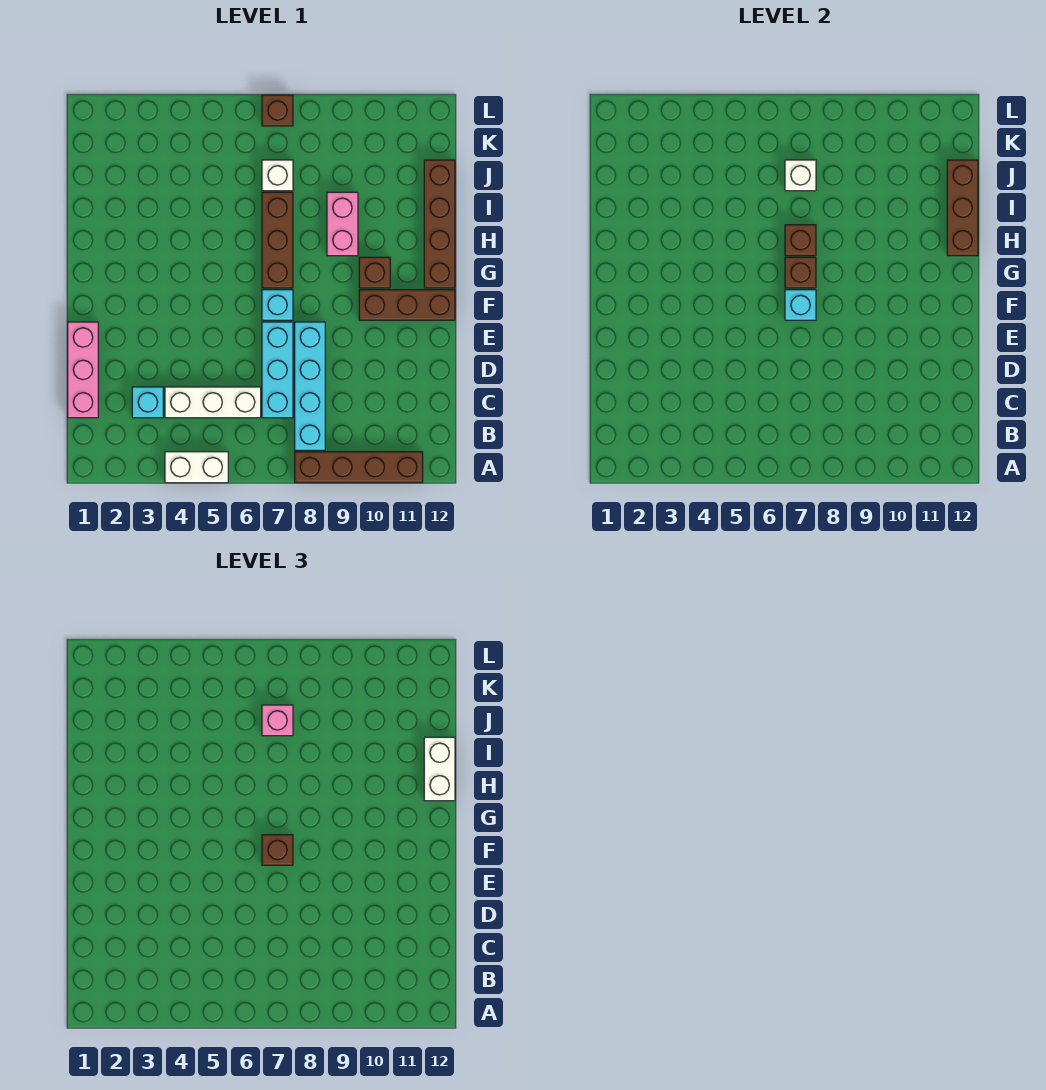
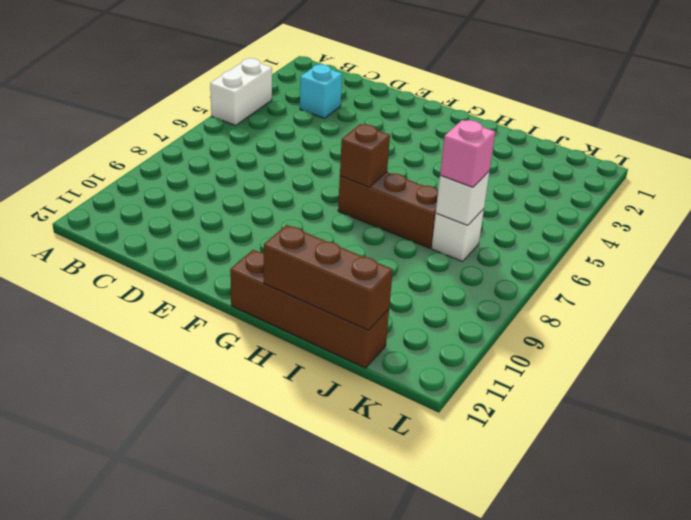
none -> brown brick A8:A11 level 1
none -> cyan brick B8:E8 level 1
none -> pink brick C1:E1 level 1

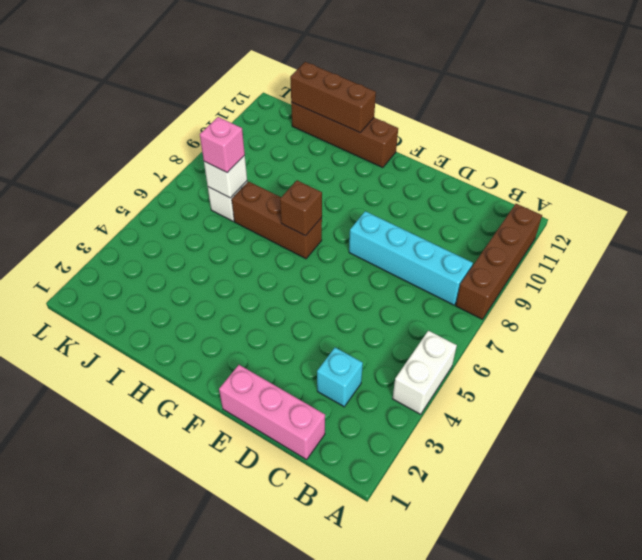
none -> white brick C4:C6 level 1
none -> cyan brick C7:E7 level 1
none -> cyan brick F7 level 1

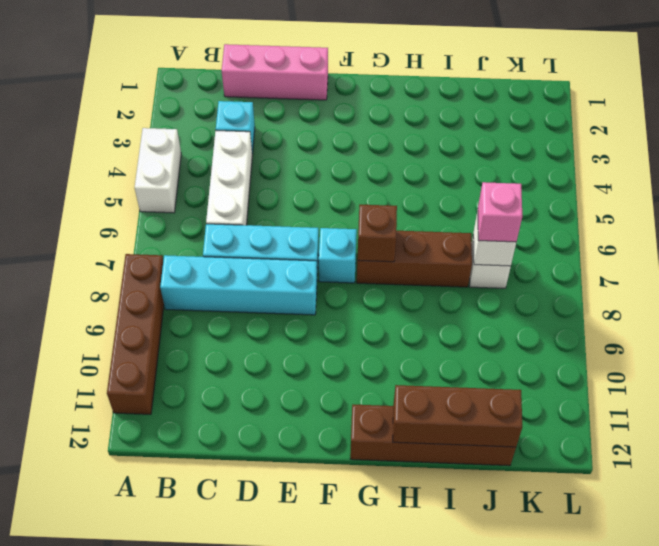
none -> brown brick F10:F12 level 1
none -> brown brick G10 level 1
none -> pink brick H9:I9 level 1

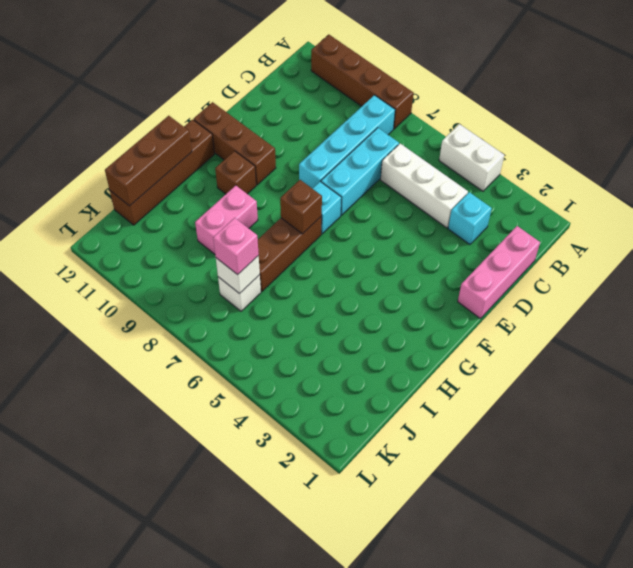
none -> brown brick L7 level 1
none -> cyan brick F7 level 2
none -> brown brick H7 level 2

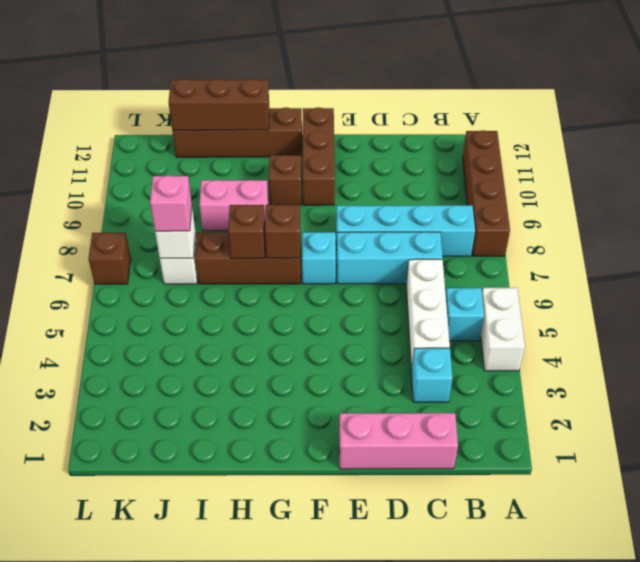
cyan brick B5 level 1 -> cyan brick F7 level 2
none -> brown brick F7 level 3
none -> white brick H12:I12 level 3

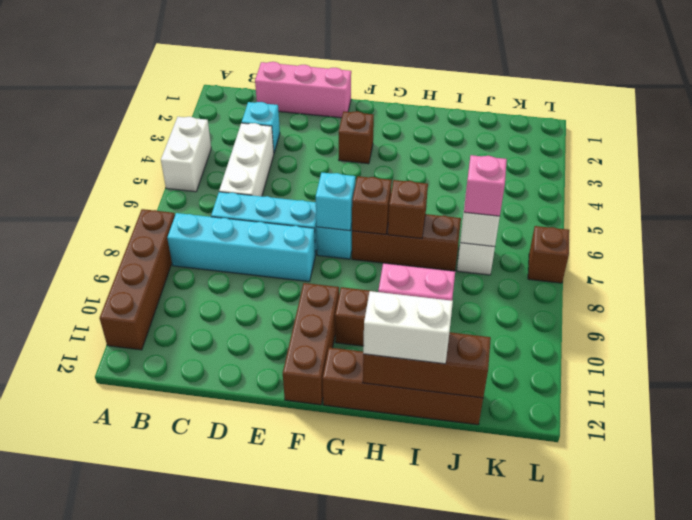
brown brick F3 level 1 -> brown brick F7 level 3

